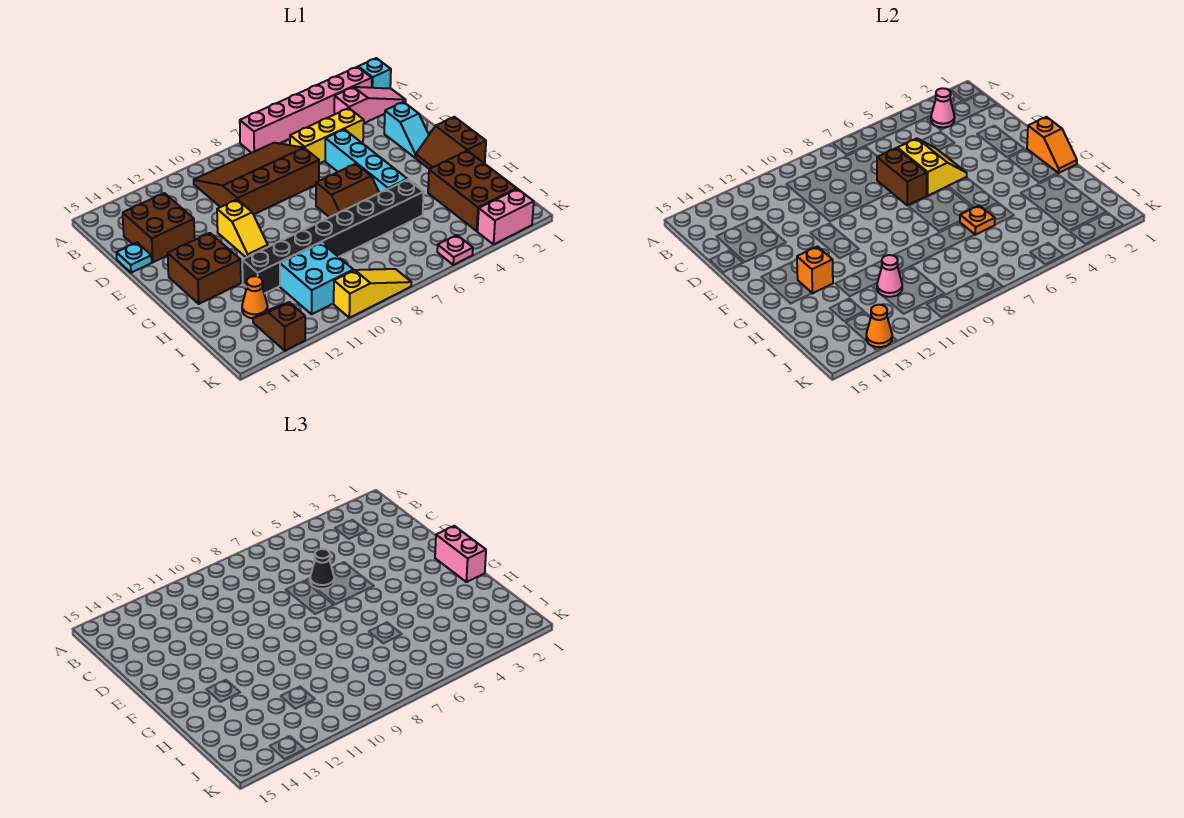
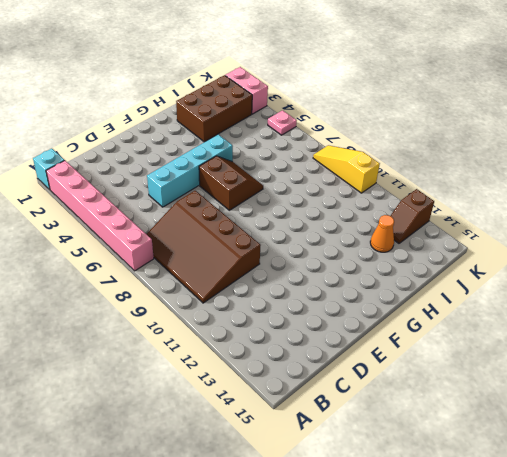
none -> pink slope B1:B3 level 1 top 3
none -> yellow brick C4:C6 level 1
none -> brown brick C13:D14 level 1
none -> cyan slope D2:E2 level 1 top D

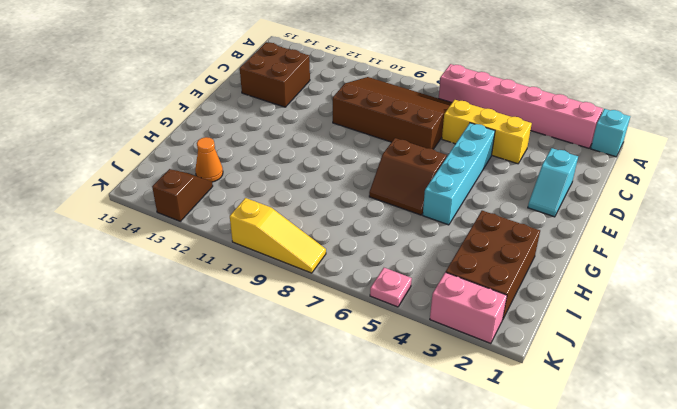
none -> pink slope B1:B3 level 1 top 3
none -> cyan plate D15 level 1
none -> yellow slope E11:F11 level 1 top E
none -> brown slope F1:G2 level 1 top 1

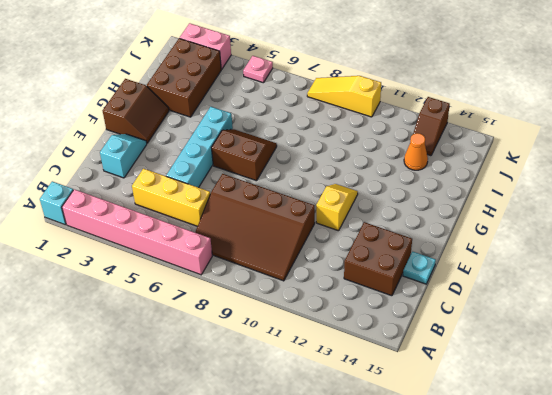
none -> pink slope B1:B3 level 1 top 3
none -> brown brick F13:G14 level 1
none -> black brick H5:H12 level 1
none -> cyan brick I10:J11 level 1

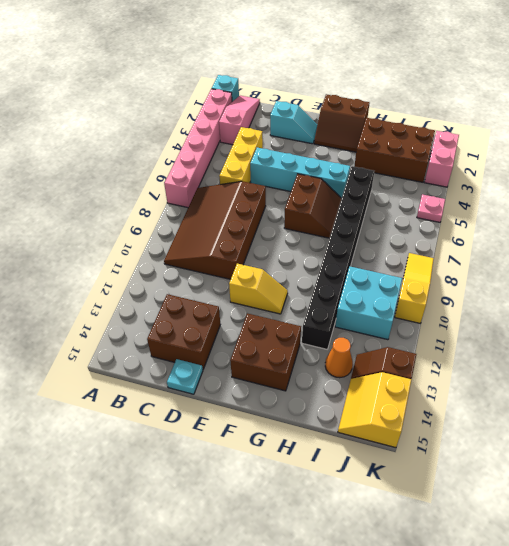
yellow slope J14:K15 level 1 top K -> yellow slope D5:E6 level 2 top 6
none -> pink cone B3 level 2
none -> brown brick D7:E7 level 2
none -> orange slope F1:G1 level 2 top F
none -> orange brick G13 level 2

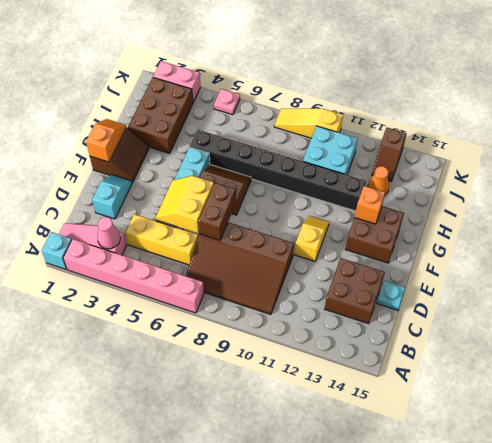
none -> orange plate H6 level 2
none -> pink cone I11 level 2
none -> orange cone K13 level 2
none -> black cone D6 level 3

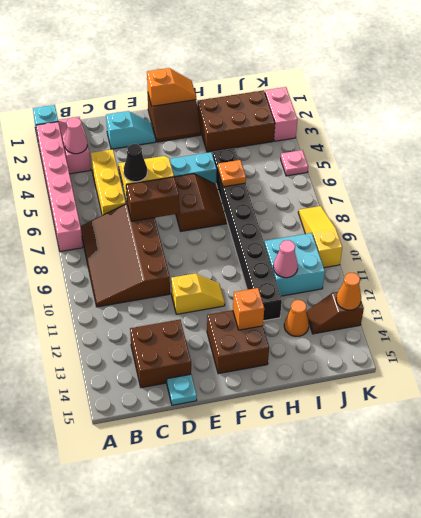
none -> pink brick F1:G1 level 3

